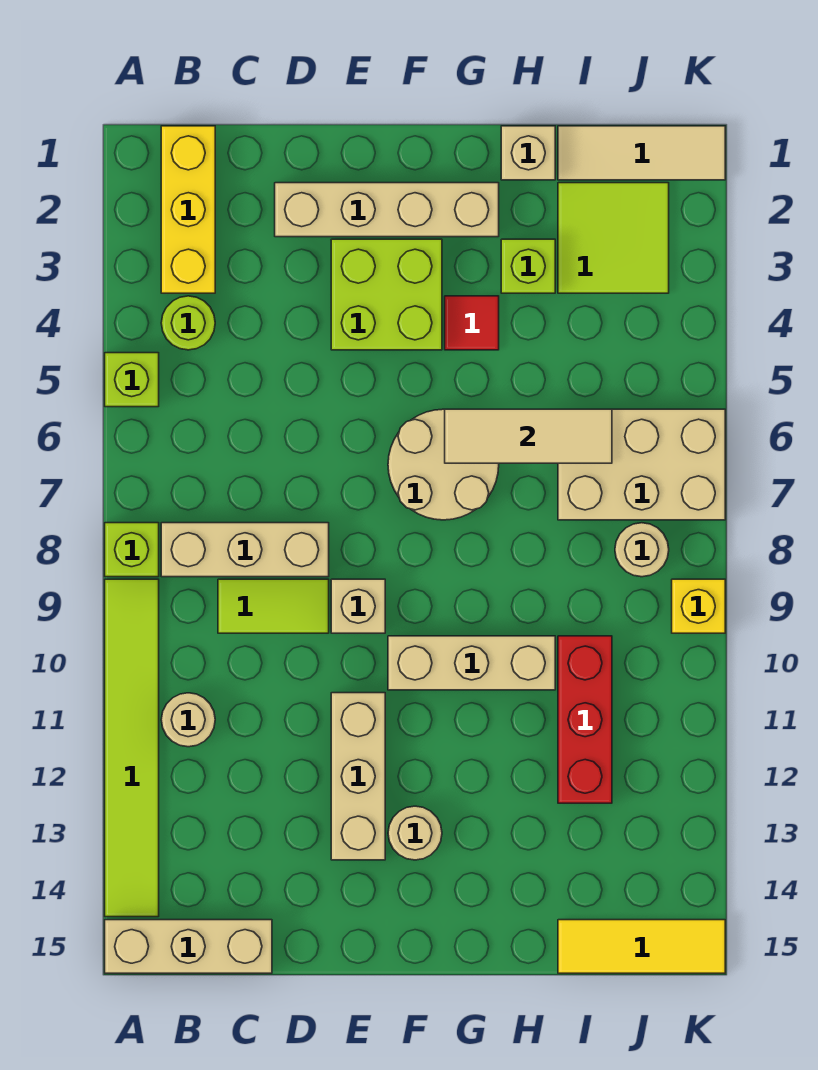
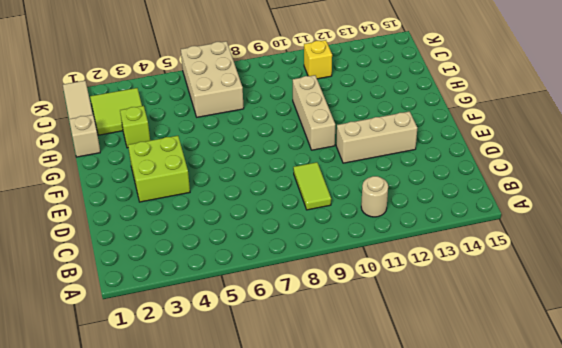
yellow brick J11 level 1 -> yellow brick K9 level 1
none -> lime brick A5 level 1
none -> lime brick A8 level 1
none -> lime tile A9:A14 level 1

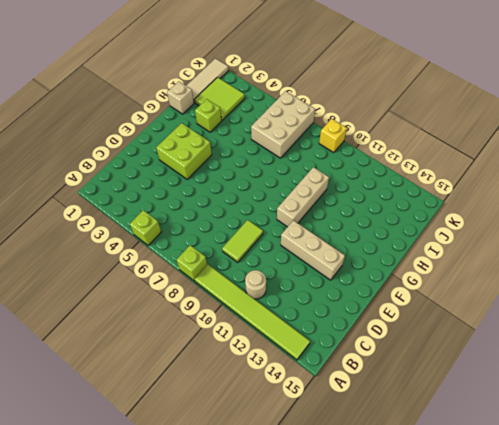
none -> tan brick A15:C15 level 1
none -> yellow brick B1:B3 level 1
none -> lime round brick B4 level 1

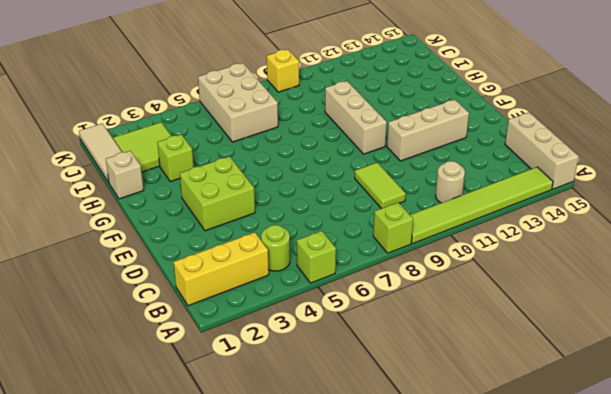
none -> tan brick B8:D8 level 1
none -> tan brick D2:G2 level 1
none -> tan brick E9 level 1

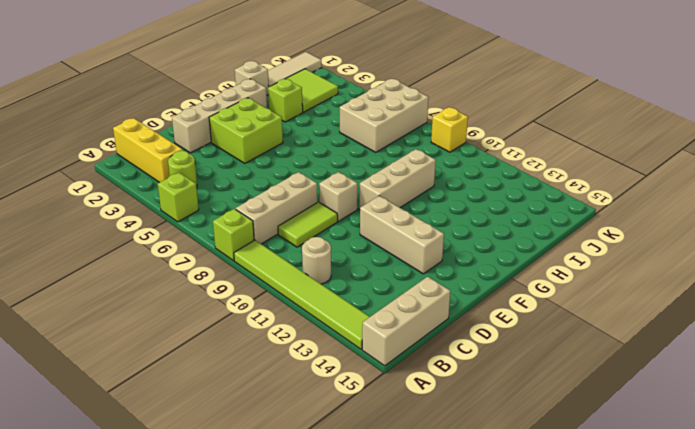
none -> tan round brick F6:G7 level 1
none -> tan round brick F13 level 1
none -> red tile G4 level 1

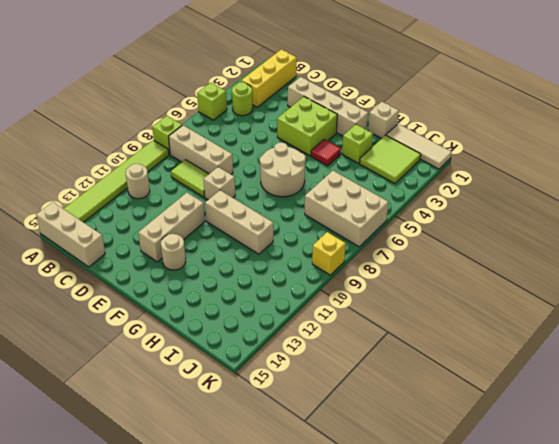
none -> red brick I10:I12 level 1
none -> yellow tile I15:K15 level 1
none -> tan round brick J8 level 1

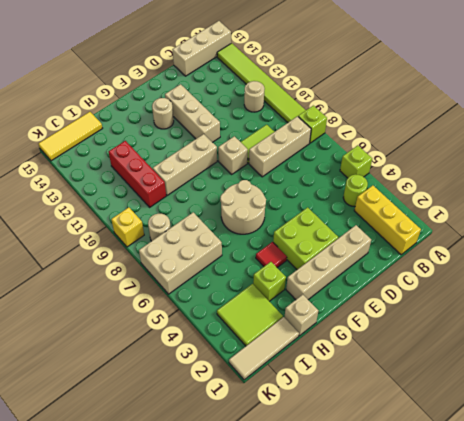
none -> tan tile G6:I6 level 2

